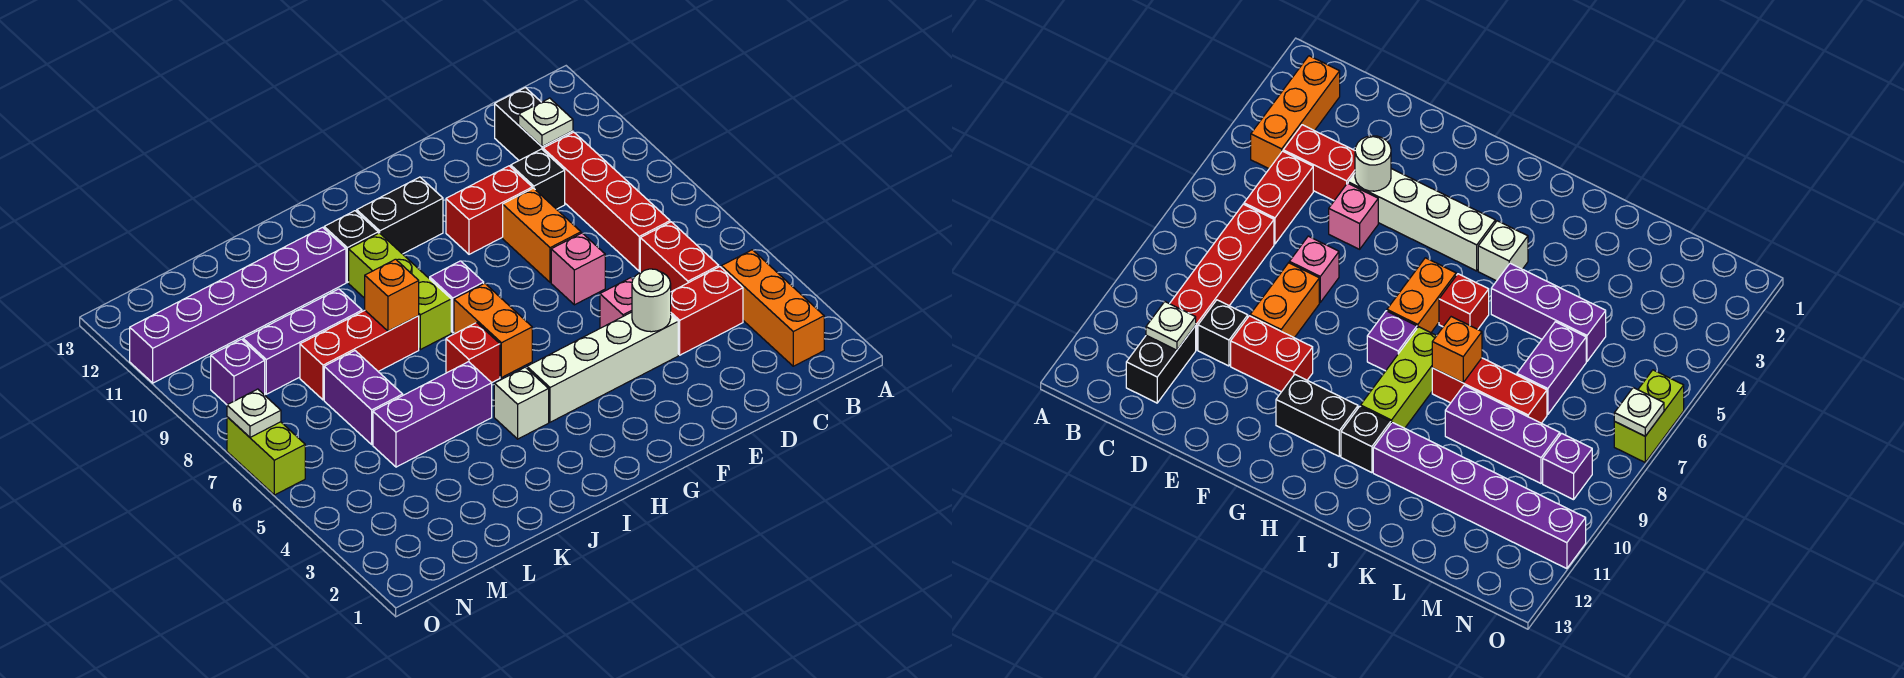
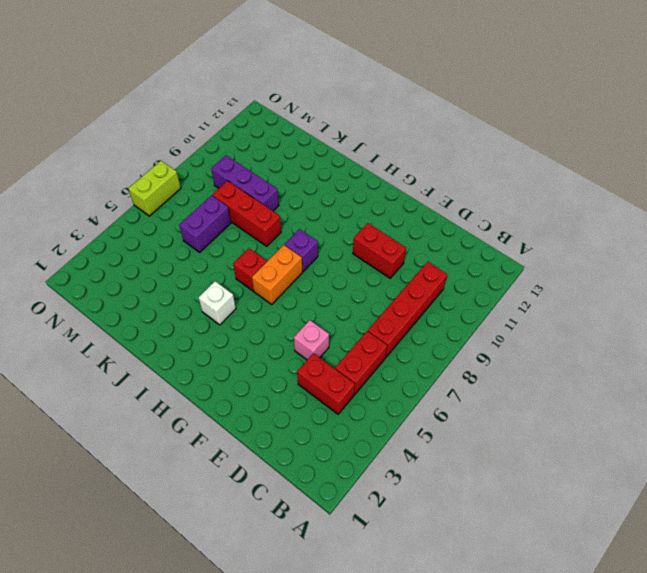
none -> orange brick B2:B4 level 1
none -> black brick C11:C12 level 1
none -> black brick D10 level 1

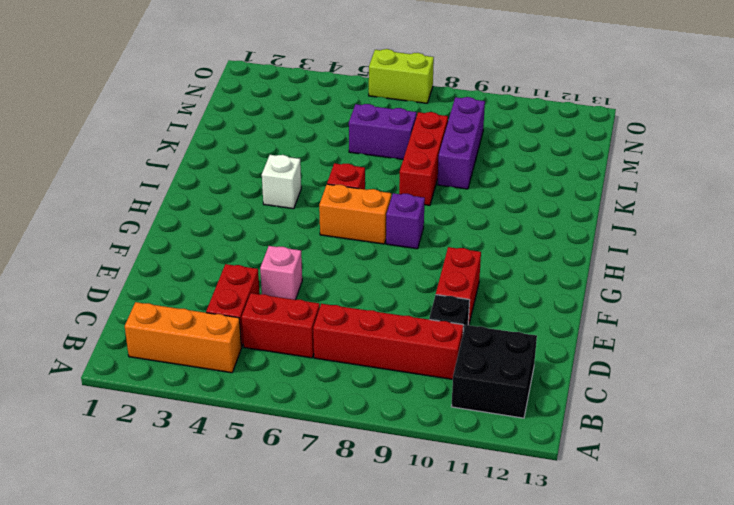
black brick B11:C12 level 1 -> black brick C11:C12 level 1
none -> white brick E4:H4 level 1
none -> pink brick E7 level 1
none -> orange brick E8:E9 level 1

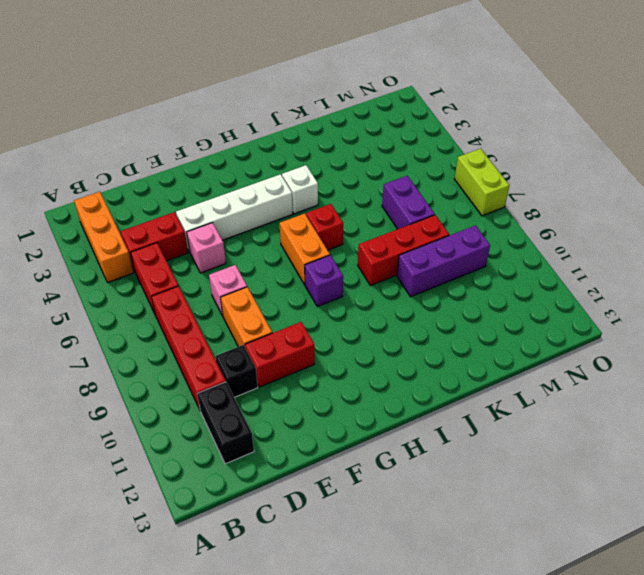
none -> black brick G11:H11 level 1
none -> lime brick I8:I10 level 1
none -> black brick I11 level 1

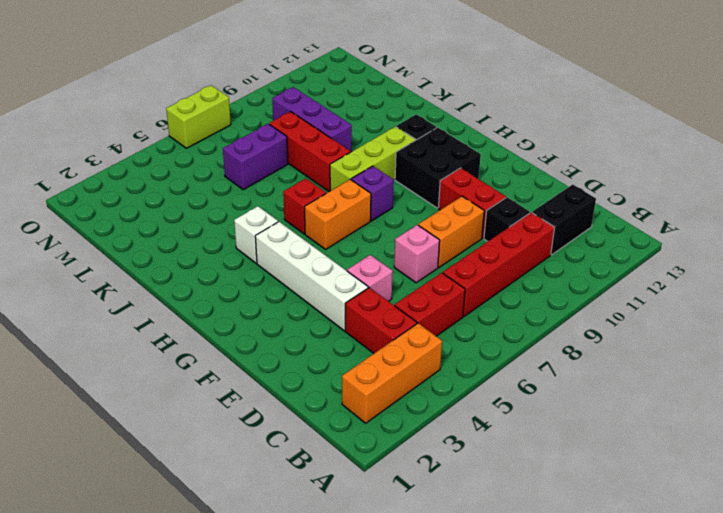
black brick G10:H11 level 1 -> black brick G11:H11 level 1
none -> purple brick J5:L5 level 1
none -> purple brick J11:O11 level 1
none -> purple brick N9 level 1

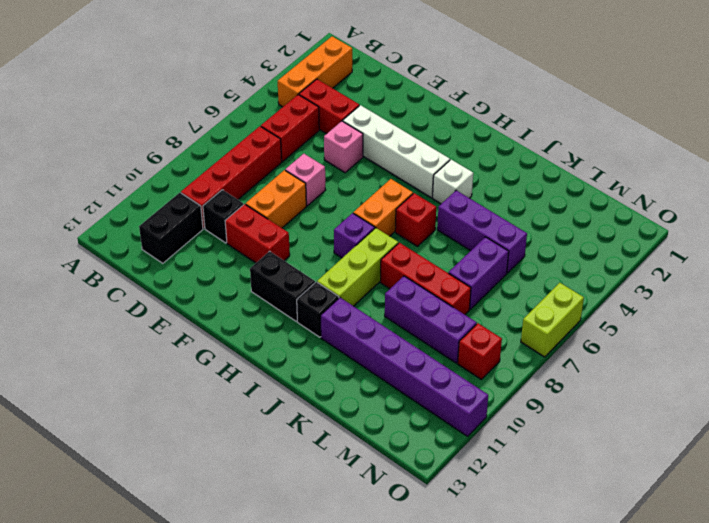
red brick N9 level 1 -> purple brick N9 level 1
none -> white plate C11 level 2
none -> white round brick E4 level 2
none -> orange brick J8 level 2

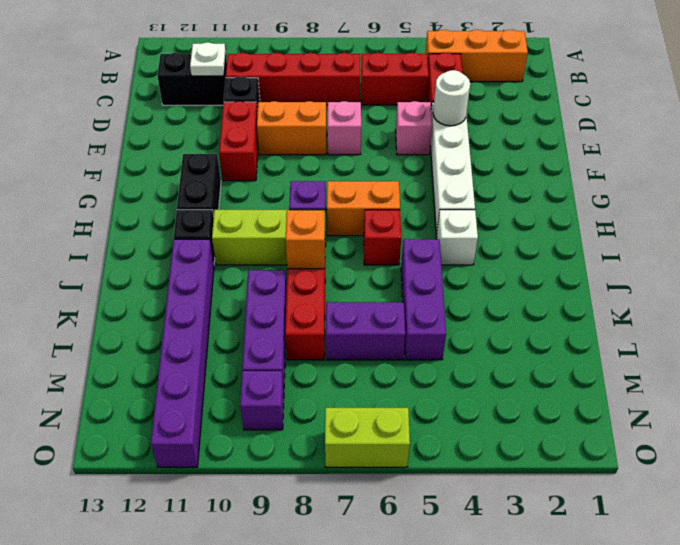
none -> white plate O7 level 2

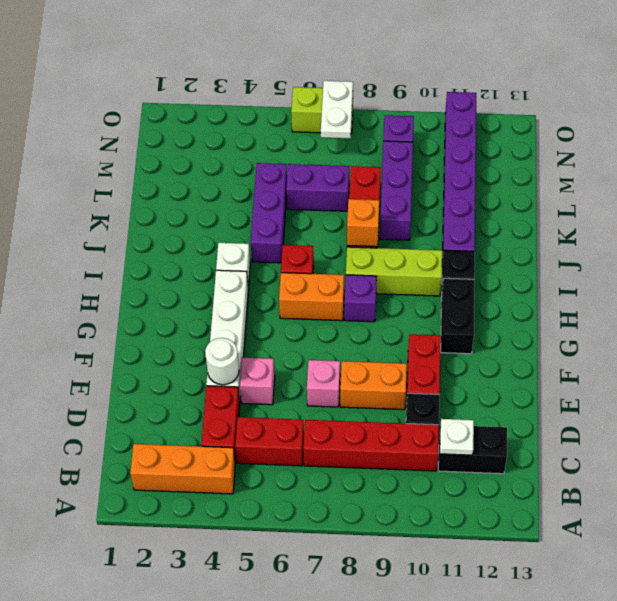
white plate N7:O7 level 2 -> white plate O7 level 2

